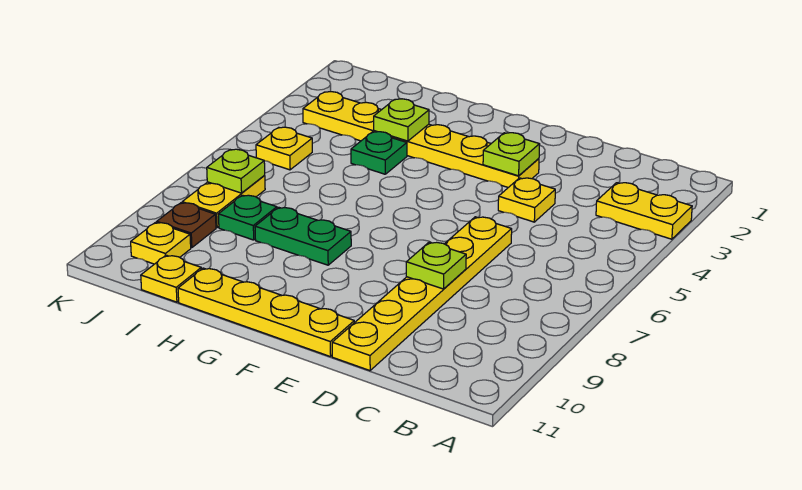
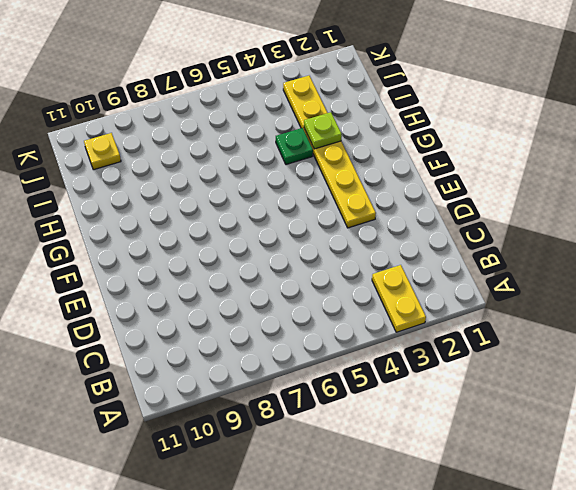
none -> yellow plate D4 level 1
none -> yellow plate D6:D11 level 1
none -> yellow plate E11:H11 level 1

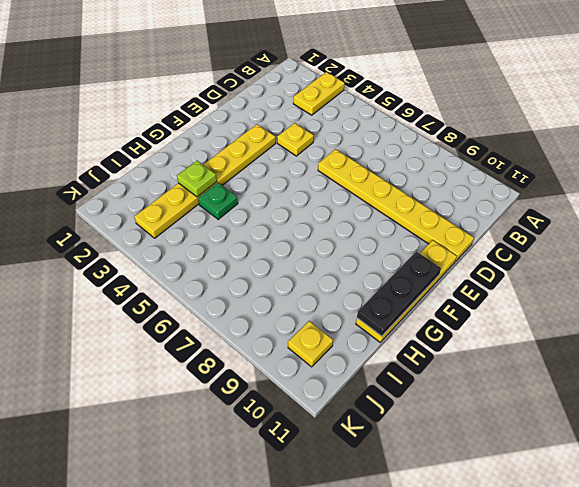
black plate F11:H11 level 2 -> none
none -> green plate G8:H8 level 1
none -> green plate I8 level 1
none -> yellow plate I11 level 1

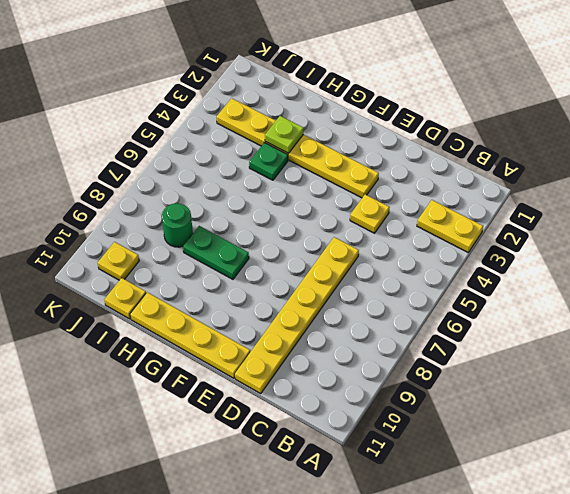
green round brick I8 level 1 -> green plate I8 level 1
none -> yellow plate J5 level 1
none -> yellow plate J7:J8 level 1
none -> brown plate J9 level 1

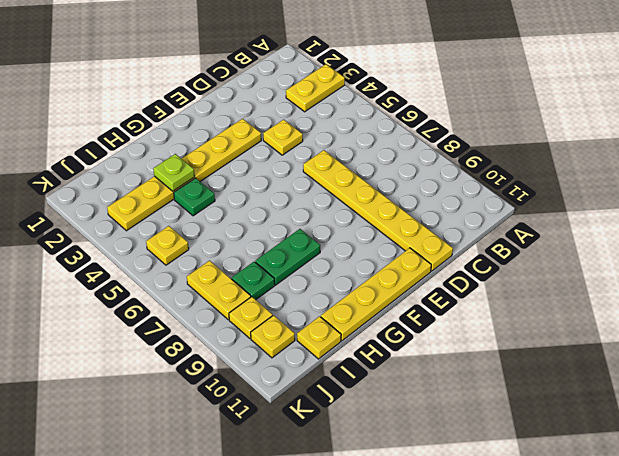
yellow plate J9 level 1 -> brown plate J9 level 1
none -> lime plate D8 level 2
none -> lime plate E3 level 2
none -> lime plate J7 level 2

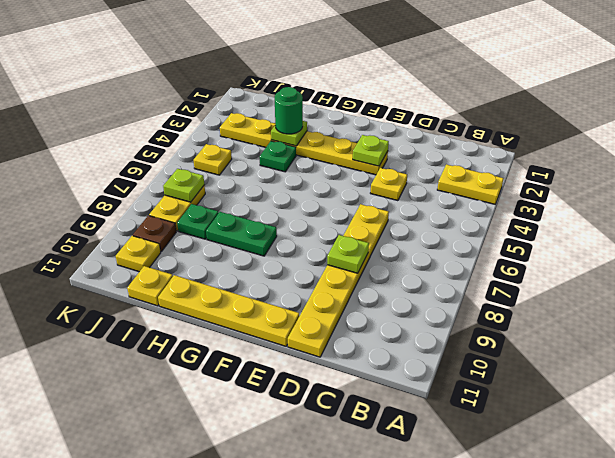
green round brick H3 level 3 -> none

